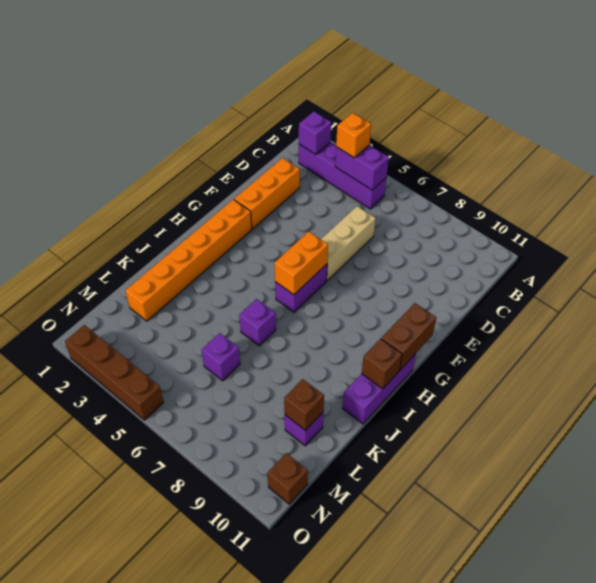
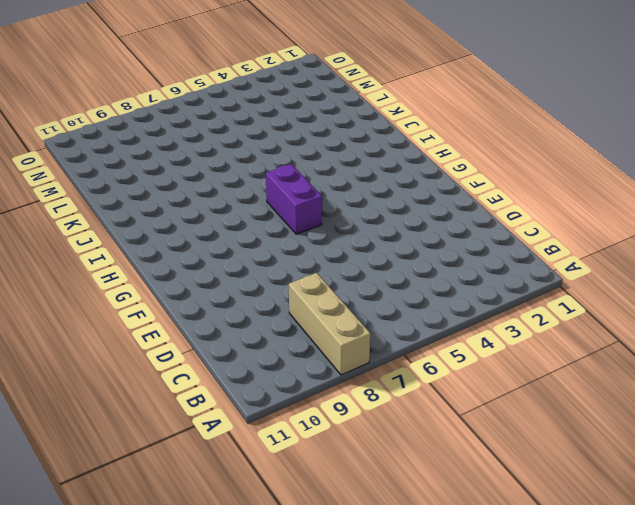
tan brick A8:C8 level 1 -> tan brick D6:F6 level 1
none -> purple brick B2:B5 level 1
none -> orange brick D2:F2 level 1
none -> orange brick G2:L2 level 1

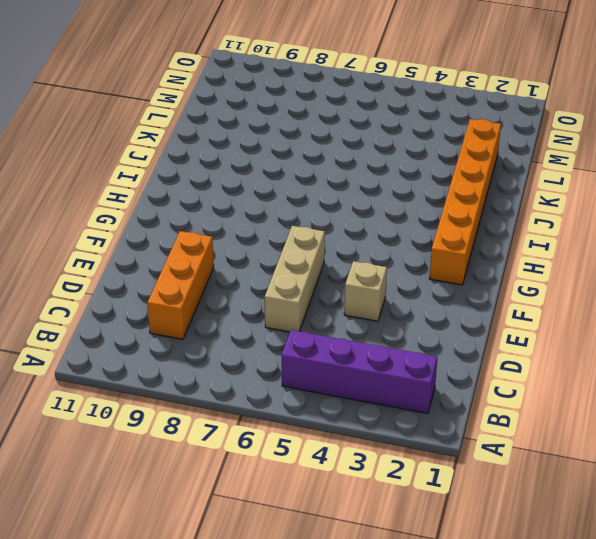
orange brick C9:E9 level 1 -> orange brick D2:F2 level 1
tan brick E4 level 1 -> none
none -> purple brick G6:H6 level 1
none -> purple brick H11:J11 level 1
none -> purple brick J6 level 1

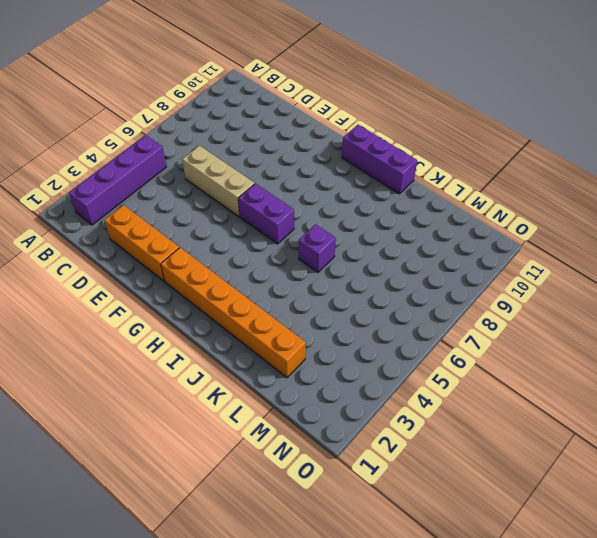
none -> purple brick L6 level 1
none -> purple brick L10 level 1
none -> brown brick N11 level 1

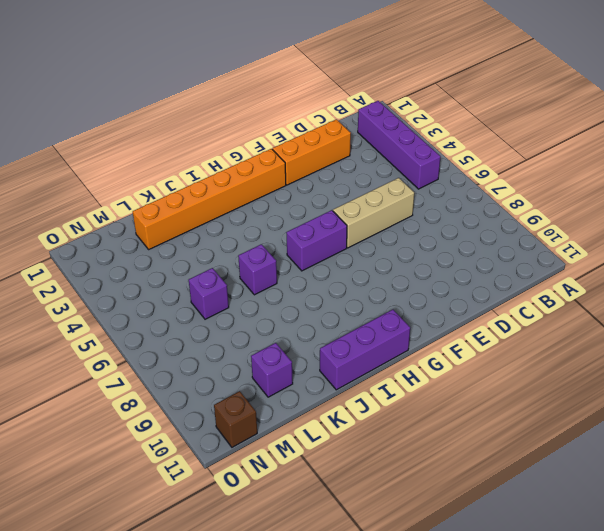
none -> brown brick O2:O5 level 1
none -> purple brick B2 level 2
none -> purple brick B4:B5 level 2

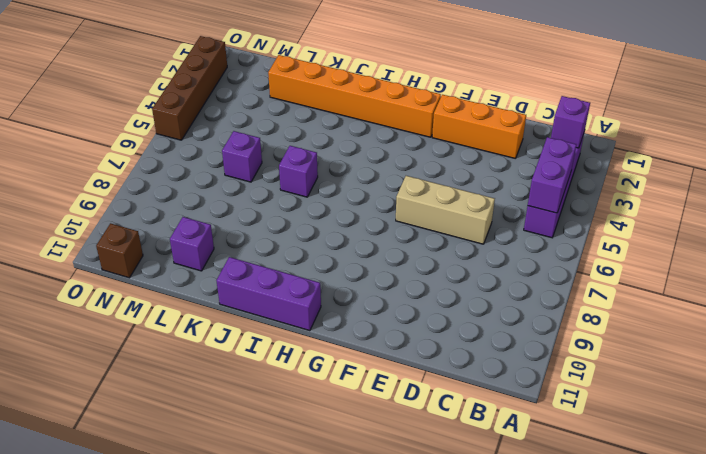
none -> purple brick G6:H6 level 1
none -> orange brick G6:H6 level 2
none -> brown brick G11:H11 level 2

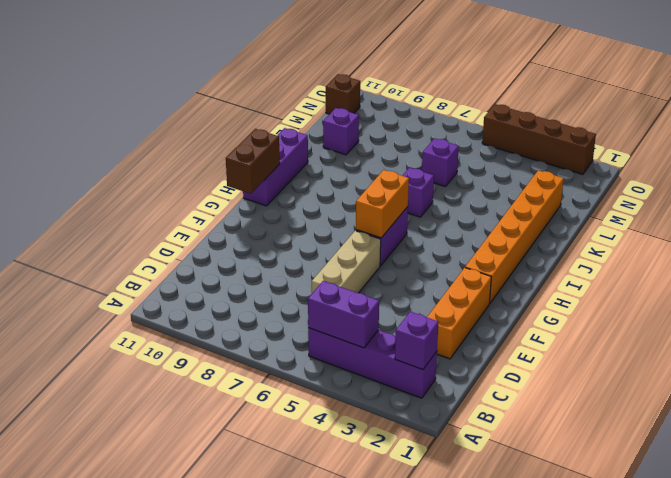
none -> brown brick I11 level 2
none -> brown brick L10 level 2
none -> orange brick B4 level 3

